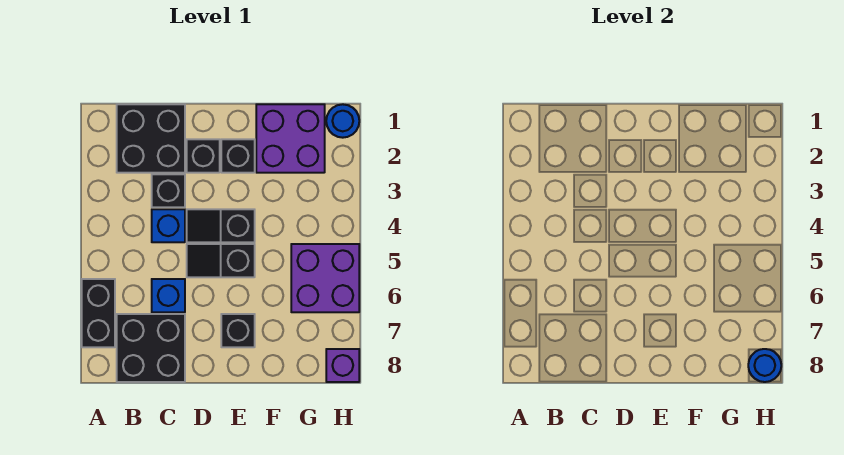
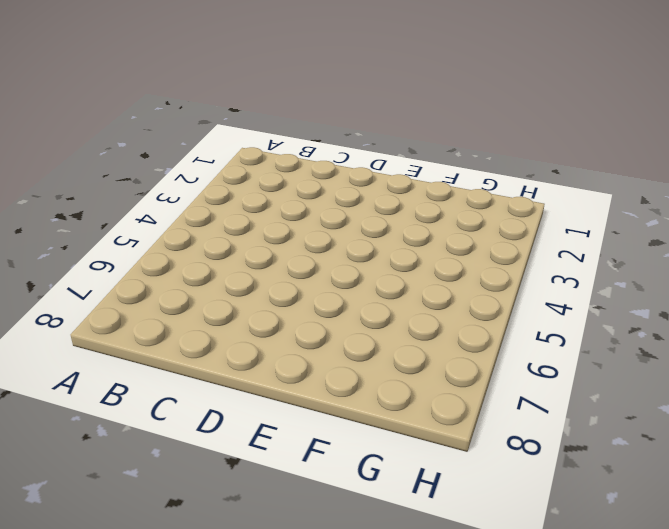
none -> black brick A6:A7 level 1
none -> black brick B1:C2 level 1
none -> black brick B7:C8 level 1

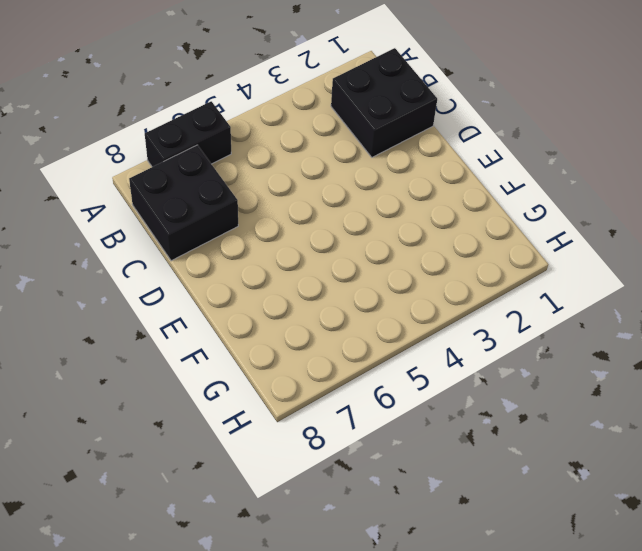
none -> black brick C3 level 1
none -> blue brick C4 level 1
none -> blue brick C6 level 1

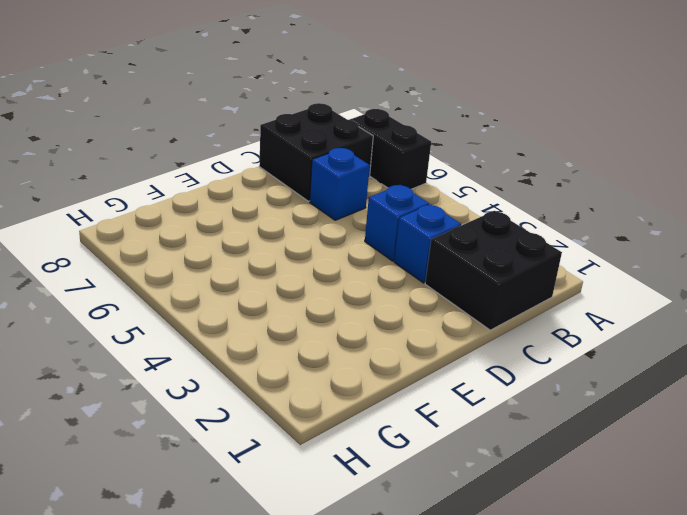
blue brick C3 level 1 -> black brick C3 level 1
none -> black brick D2 level 1
none -> black slope D4:E4 level 1 top E
none -> black slope D5:E5 level 1 top E

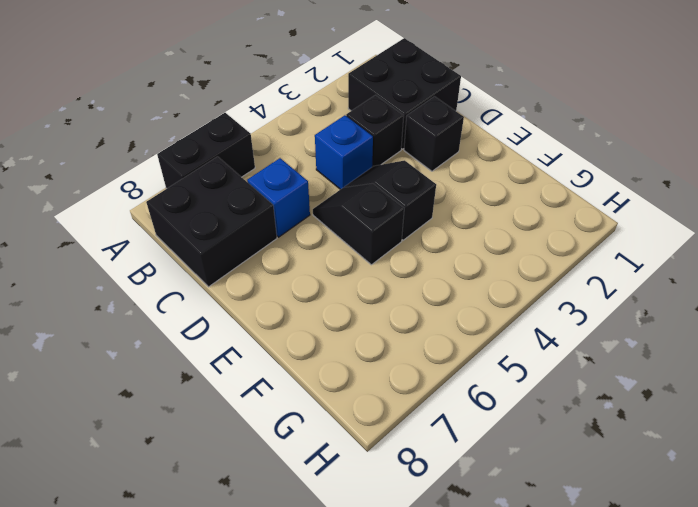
none -> black brick E2 level 1
none -> black brick E7 level 1
none -> purple brick F1:G2 level 1

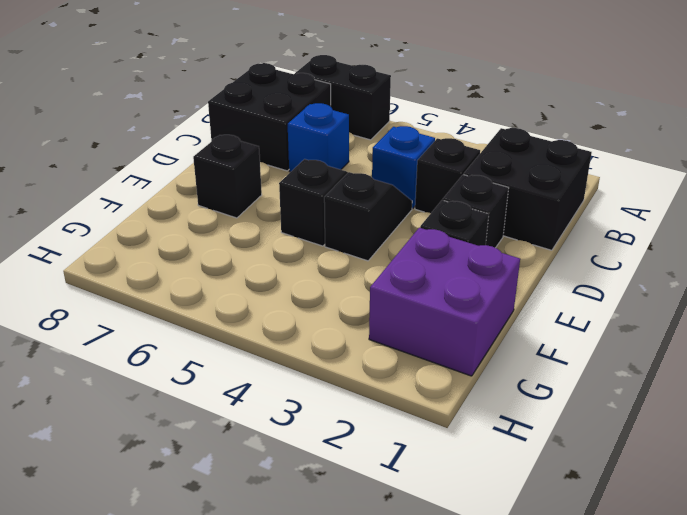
none -> purple brick G5:H6 level 1
none -> blue round brick H1 level 1
none -> purple brick H8 level 1

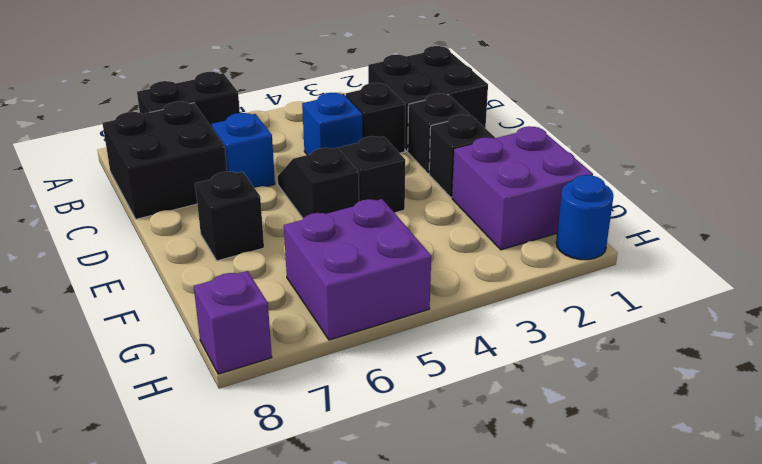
none -> blue round brick H8 level 2

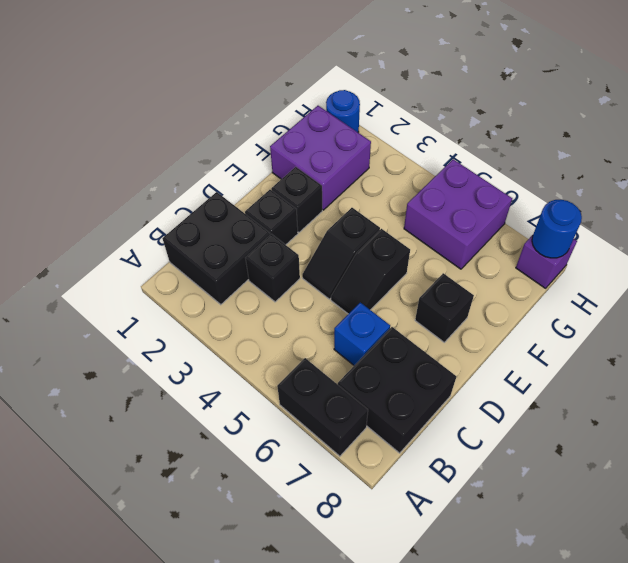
none -> blue brick C4 level 1

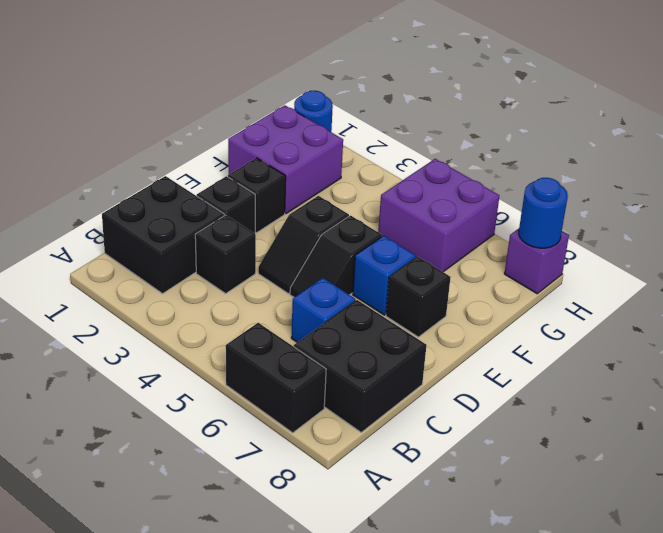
blue brick E6 level 1 -> blue brick C4 level 1

